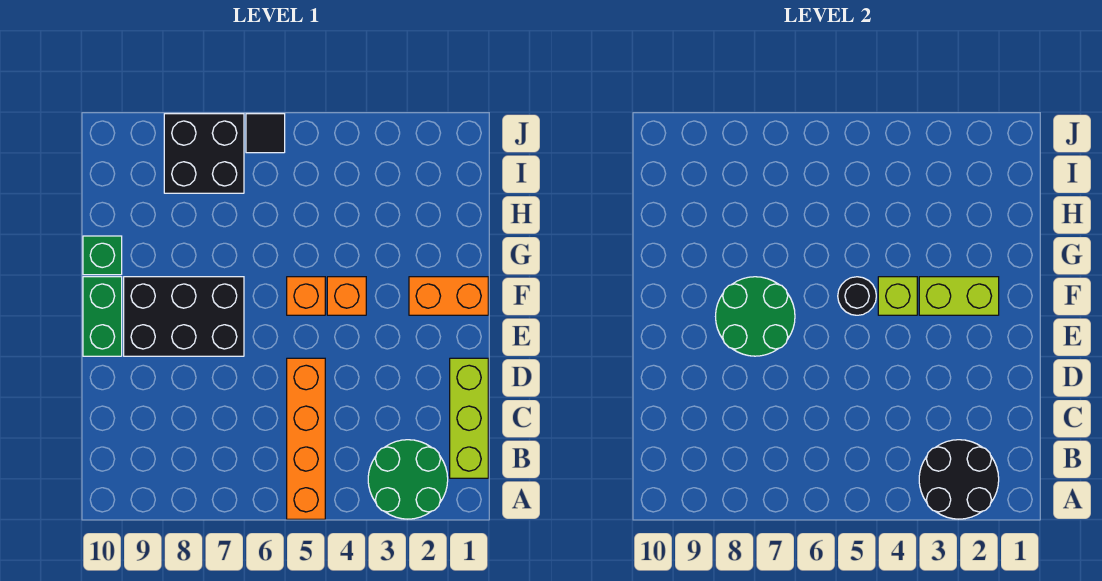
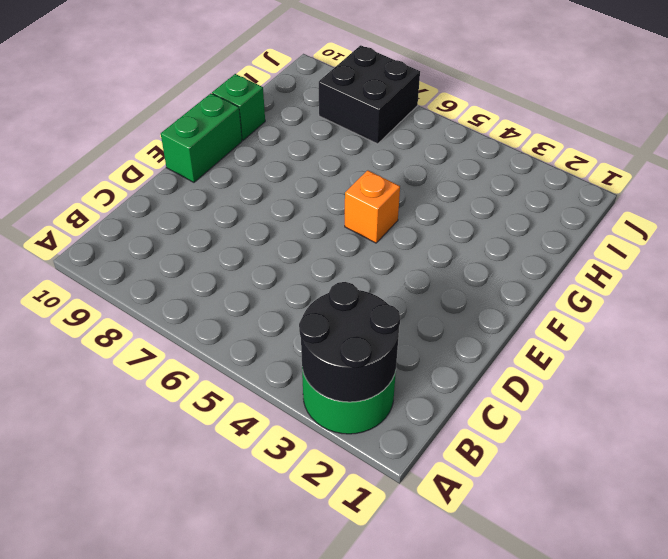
none -> orange brick A5:D5 level 1
none -> lime brick B1:D1 level 1
none -> black brick E7:F9 level 1

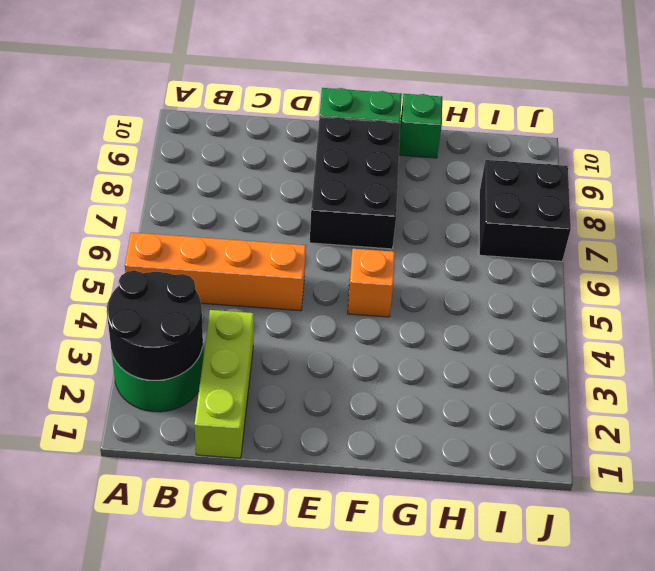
lime brick C1:C3 level 1 -> lime brick B1:D1 level 1
none -> orange brick F1:F2 level 1
none -> orange brick F4 level 1
none -> black tile J6 level 1

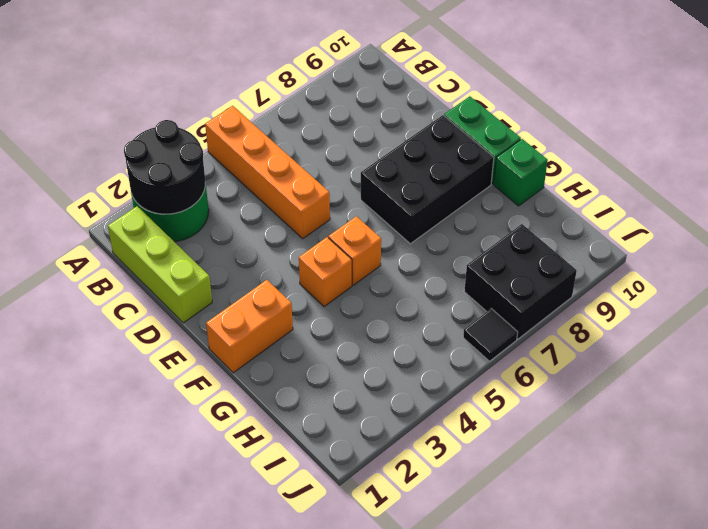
none -> green round brick E7:F8 level 2
none -> lime brick F2:F3 level 2
none -> lime brick F4 level 2

